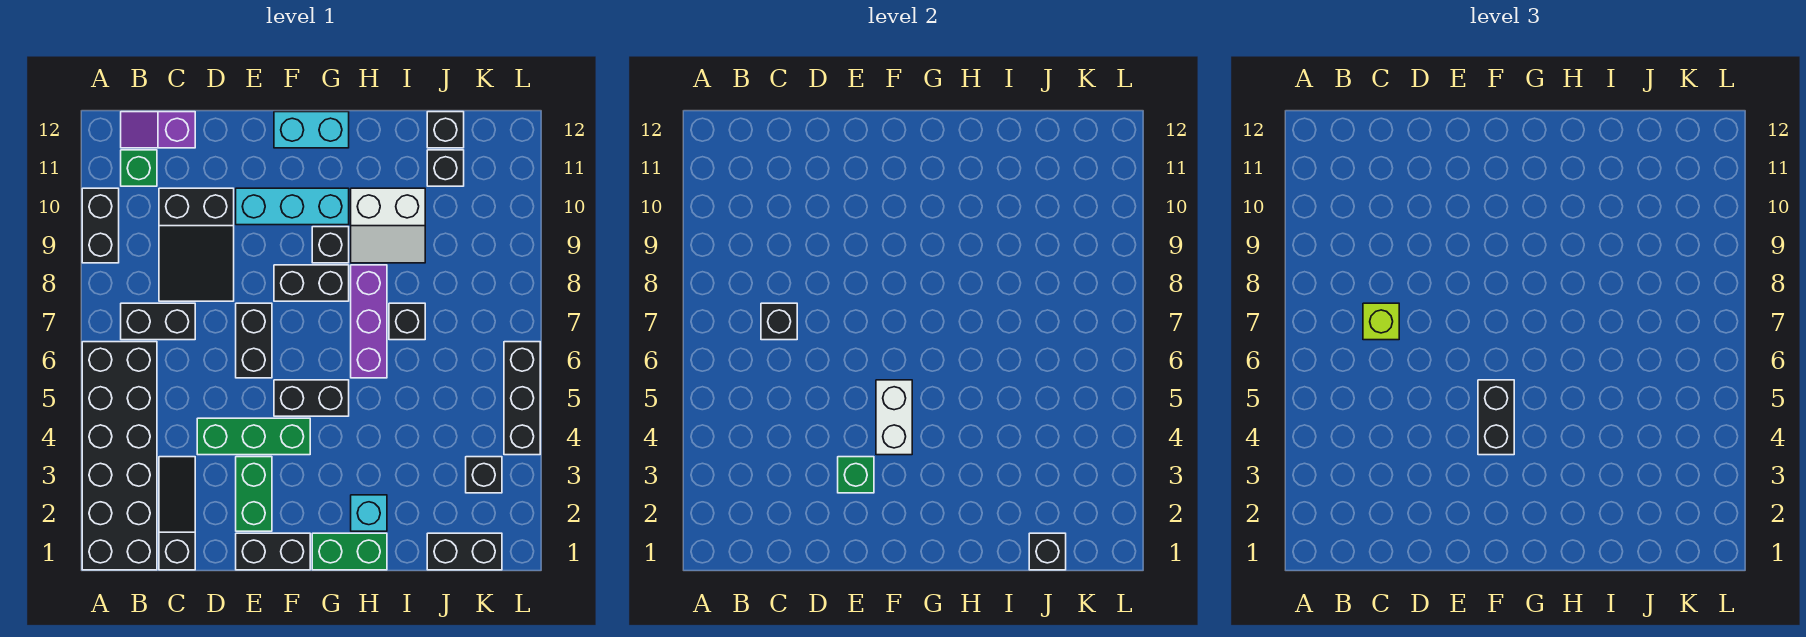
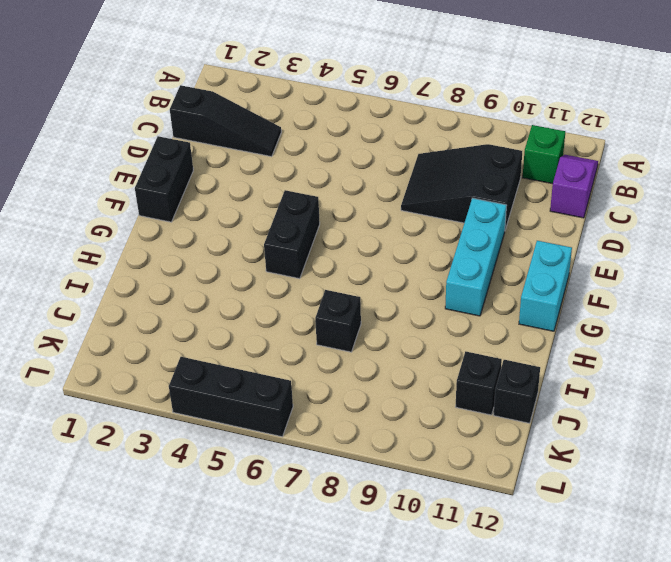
none -> black brick A1:B6 level 1
none -> black brick A9:A10 level 1
none -> black brick B7:C7 level 1
none -> green brick D4:F4 level 1

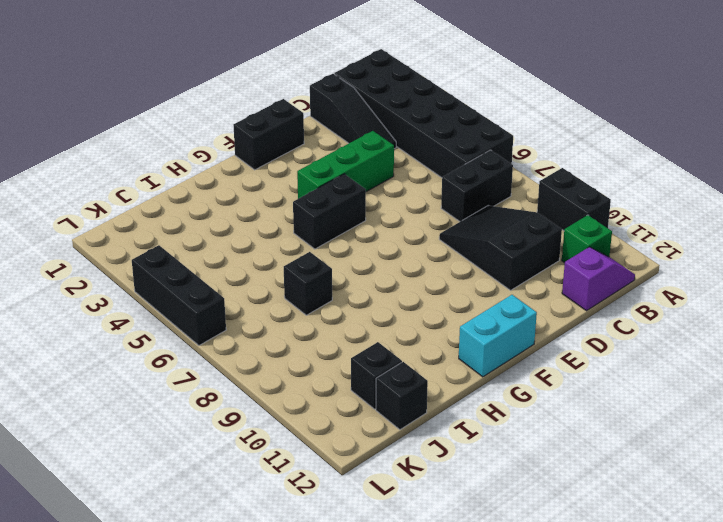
none -> green brick E2:E3 level 1
none -> black brick E6:E7 level 1
none -> cyan brick E10:G10 level 1
none -> black brick F8:G8 level 1

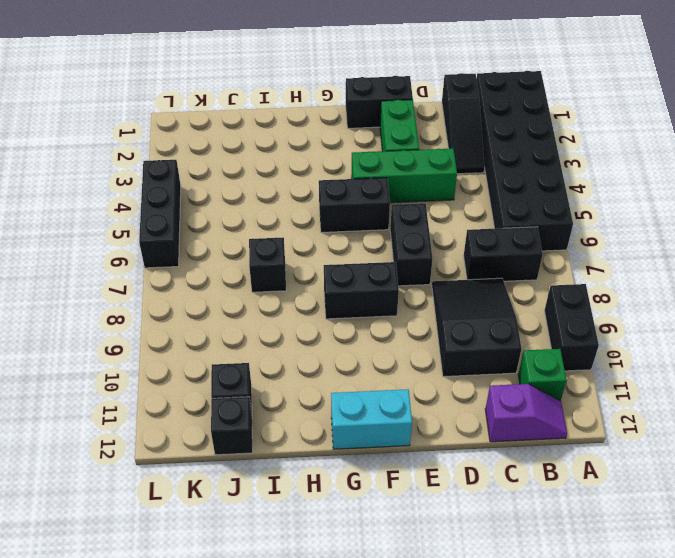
none -> cyan brick E10:G10 level 1
none -> green brick G1:H1 level 1
none -> black brick G9 level 1
none -> cyan brick H2 level 1

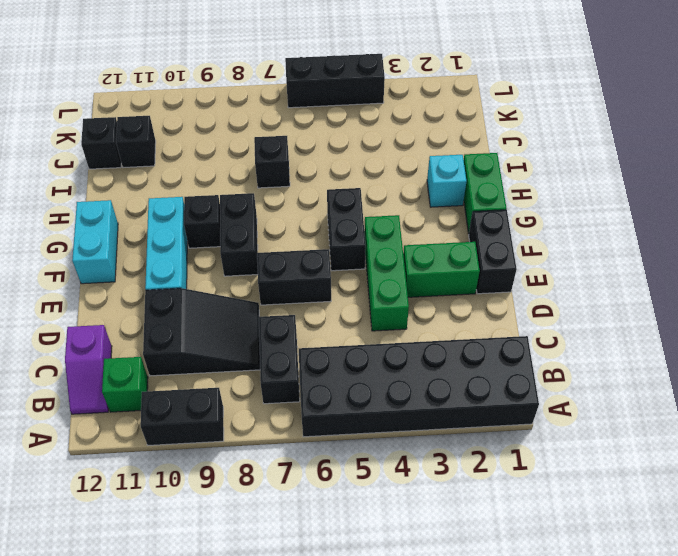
none -> black slope C1:C3 level 1 top 1
none -> purple brick H6:H8 level 1
none -> white slope H9:I10 level 1 top 10
none -> black brick J1:K1 level 1

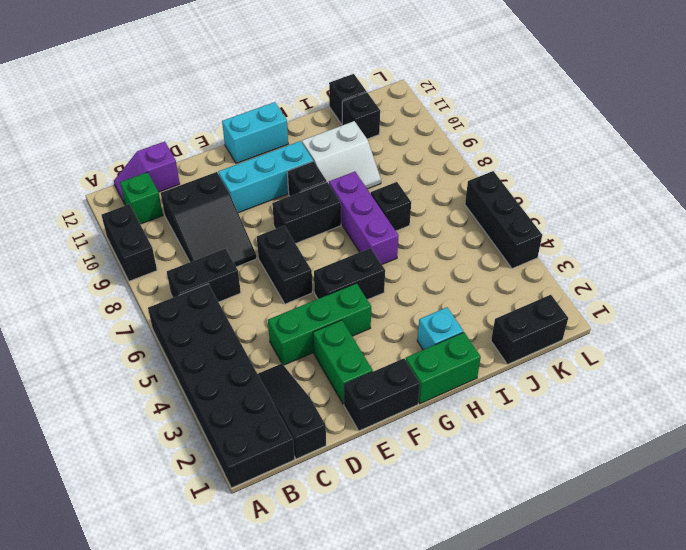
none -> black brick K3 level 1
none -> black brick C7 level 2
none -> green brick E3 level 2
none -> white brick F4:F5 level 2

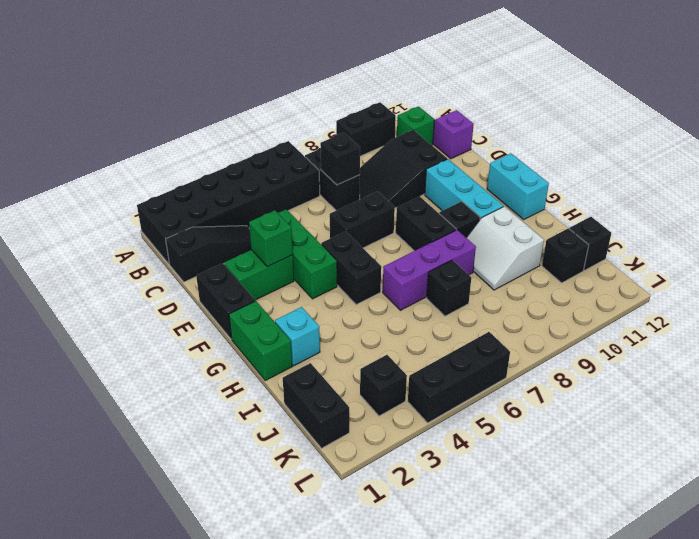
none -> white brick F4:F5 level 2
none -> black brick J1 level 2
none -> lime brick C7 level 3
none -> black brick F4:F5 level 3

